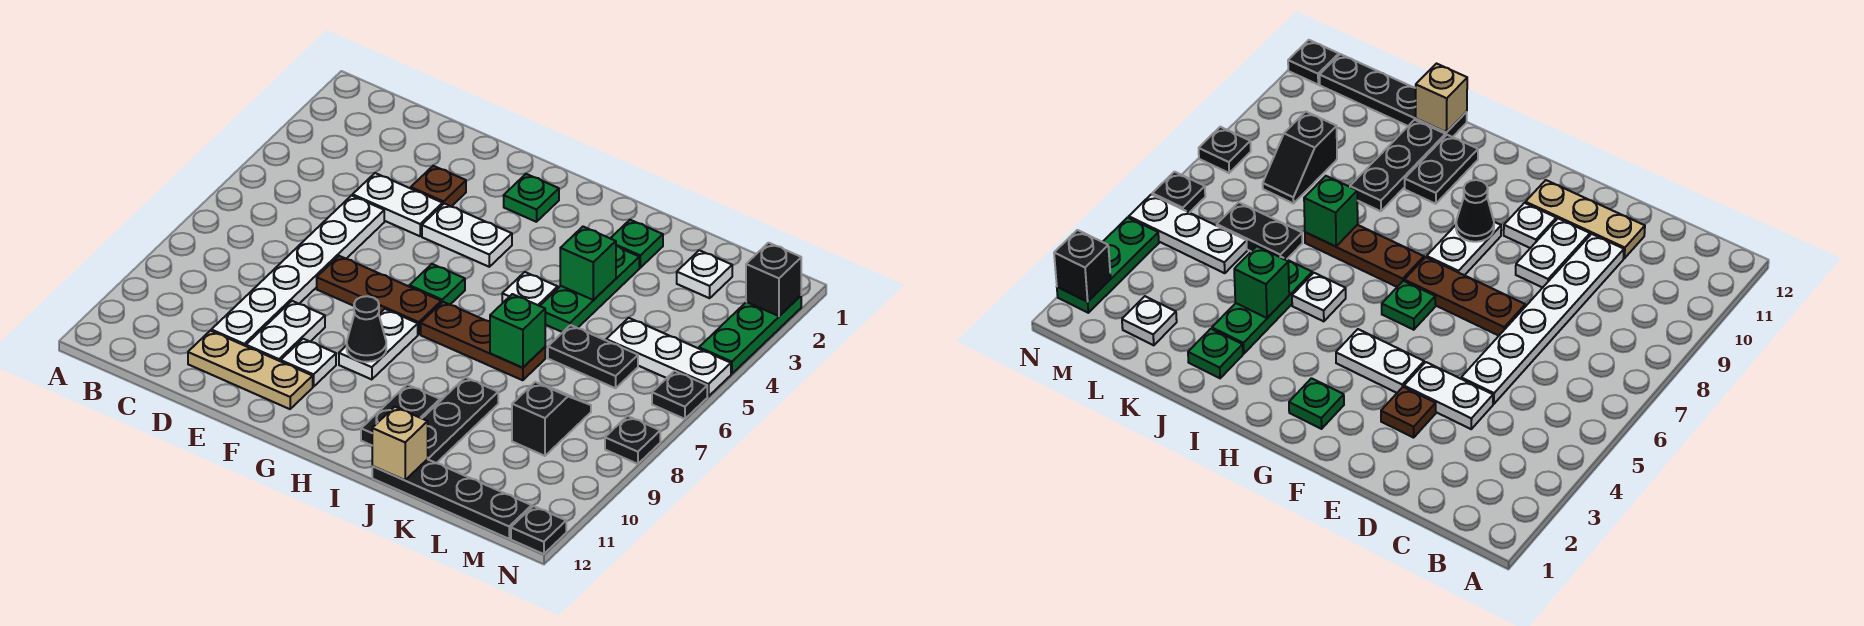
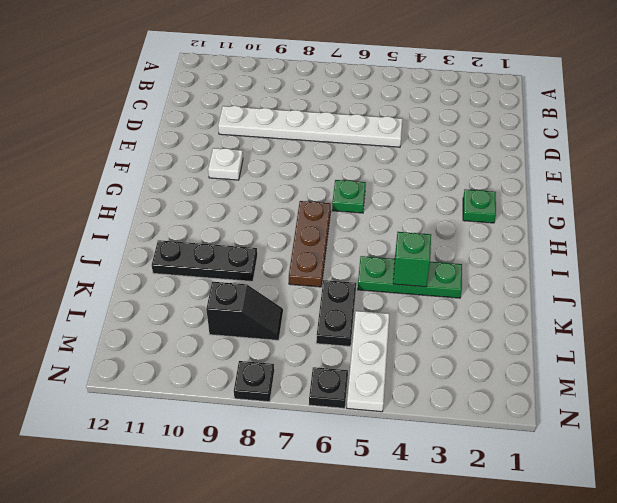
none -> white plate D4:E4 level 1
none -> tan plate D11:F11 level 1
none -> brown plate E3 level 1
none -> brown plate E7:G7 level 1

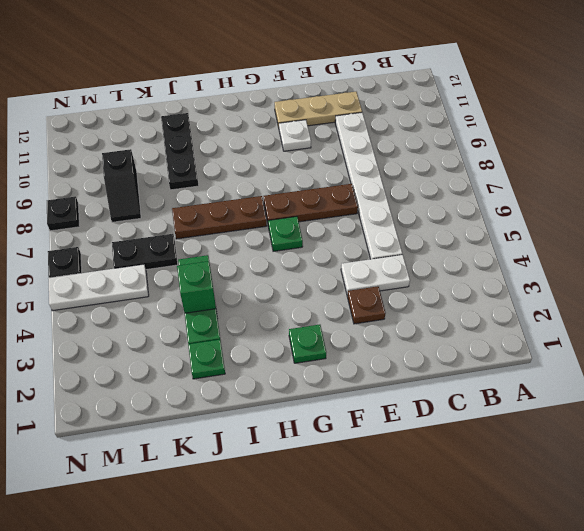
none -> white plate E9:E10 level 1
none -> white plate F4:G4 level 1
none -> white plate G8:G9 level 1
none -> white plate I5 level 1

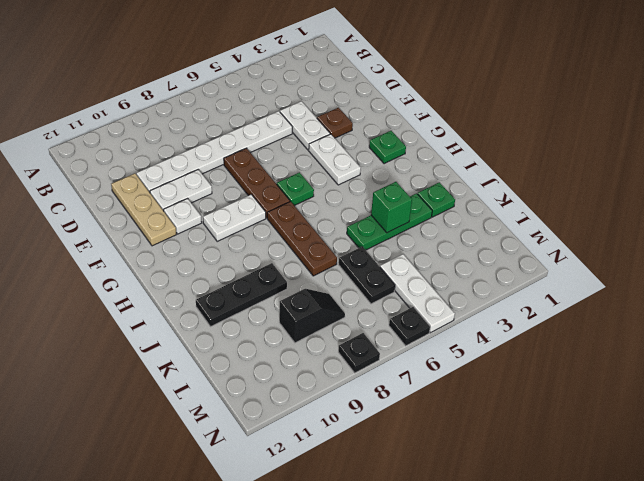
none -> white plate I5 level 1
none -> black plate I10:I11 level 1
none -> black plate J12:M12 level 1
none -> white plate L2 level 1

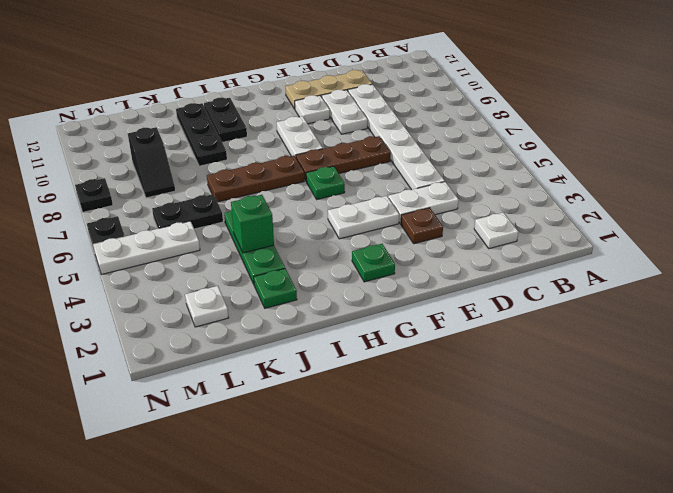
white plate C2 level 1 -> white plate I5 level 1
none -> black plate J12:M12 level 1
none -> green plate N2:N4 level 1
none -> black plate N12 level 1
none -> black cone G9 level 2

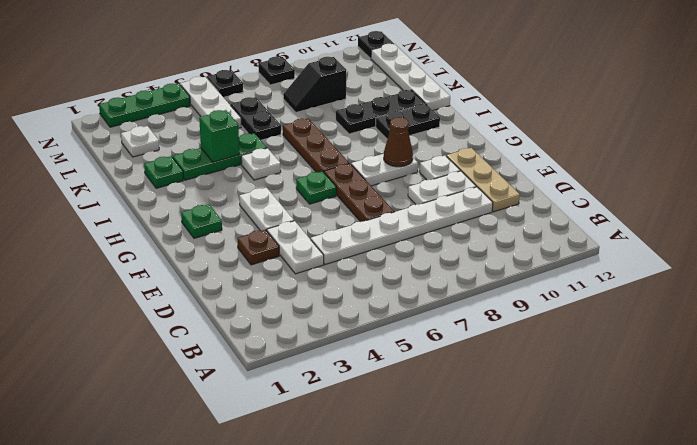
brown cone G9 level 2 -> black cone G9 level 2
white plate J12:M12 level 1 -> black plate J12:M12 level 1
none -> green brick J7 level 2
none -> tan brick J12 level 2
none -> black brick N2 level 2

